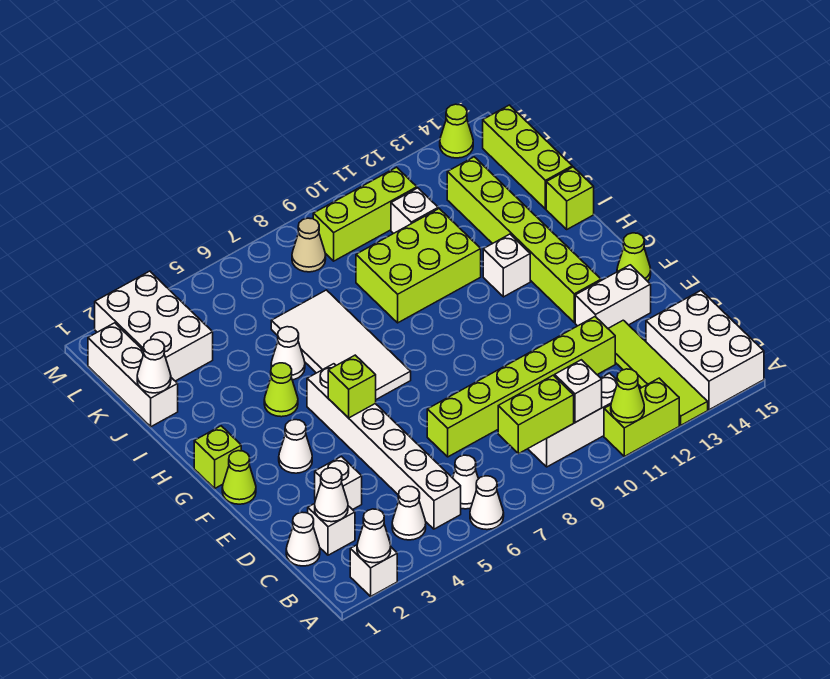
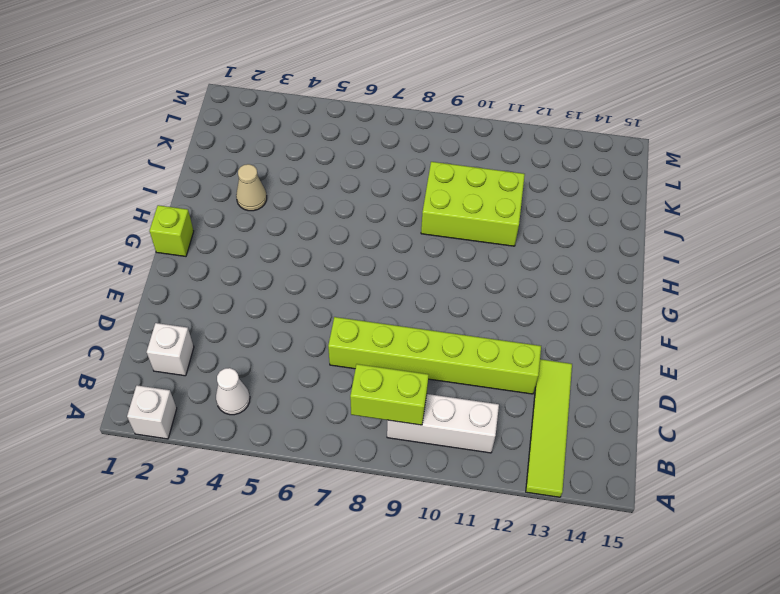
tan cone I3 level 1 -> tan cone L8 level 1
none -> white cone A6 level 1
none -> lime brick A11:A12 level 1
none -> white brick A14:C15 level 1
none -> white brick B5:G5 level 1

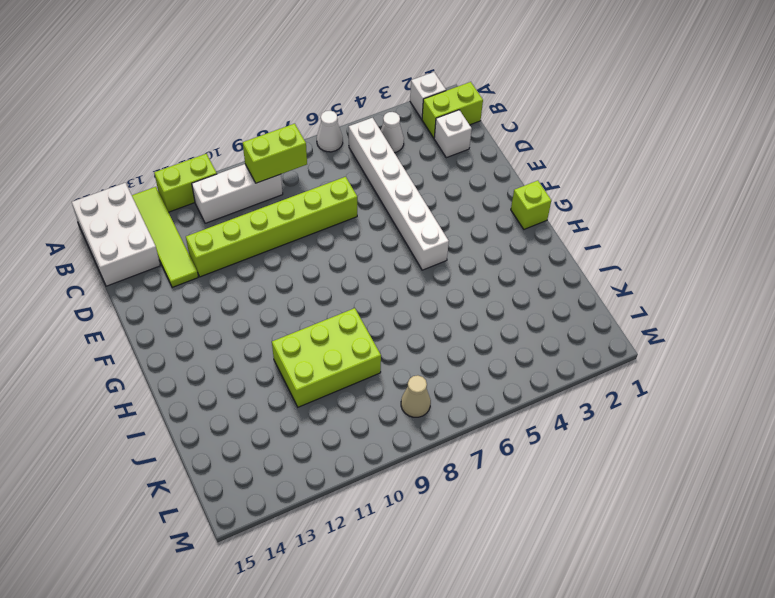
lime brick B1:B2 level 1 -> none
none -> white cone B6 level 1
none -> white cone C1 level 1
none -> white brick D3 level 1
none -> white brick E13:E14 level 1

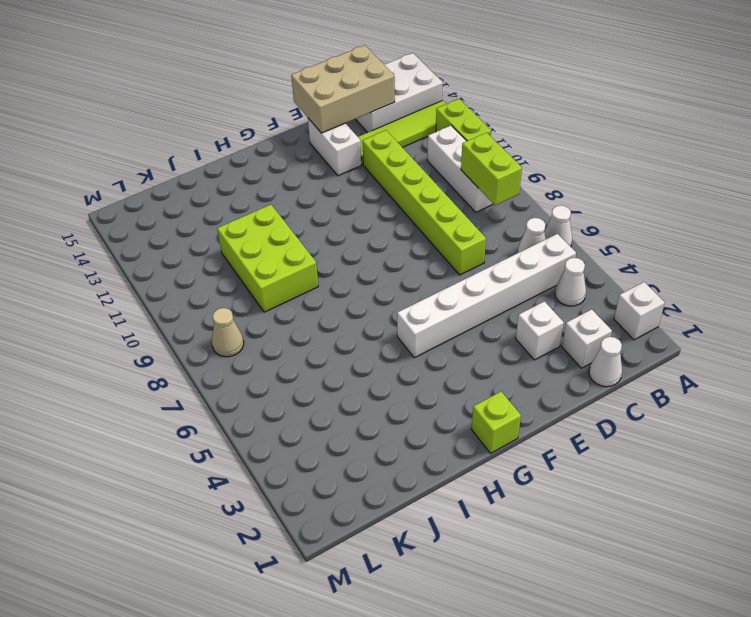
tan brick C14:E15 level 2 -> none
none -> lime cone F1 level 1
none -> white cone F3 level 1
none -> lime brick F13:K13 level 1
none -> lime cone F15 level 1

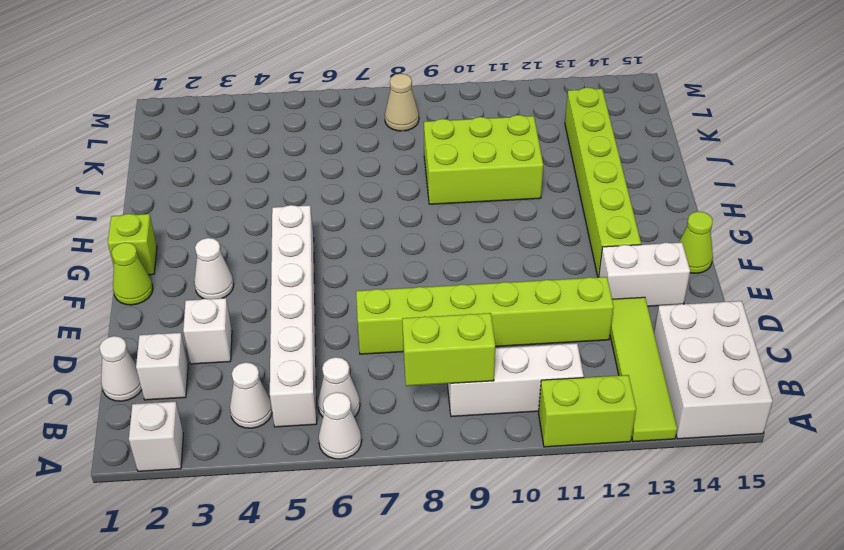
none -> white tile G6:J7 level 1
none -> lime cone H4 level 1
none -> white brick H12 level 1
none -> white cone I5 level 1

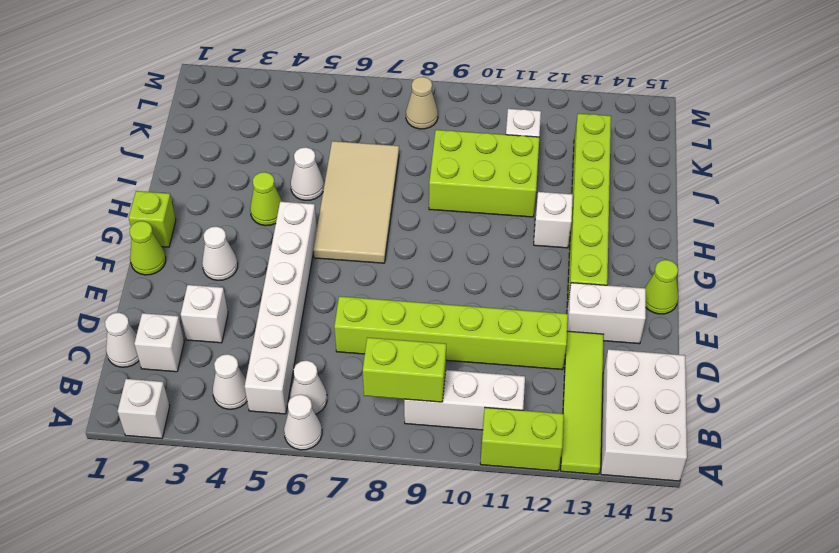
tan tile G6:J7 level 1 -> white tile G6:J7 level 1
none -> lime brick I15 level 1
none -> white brick J1:L1 level 1
none -> lime brick J15:L15 level 1
none -> white brick K2:M3 level 1

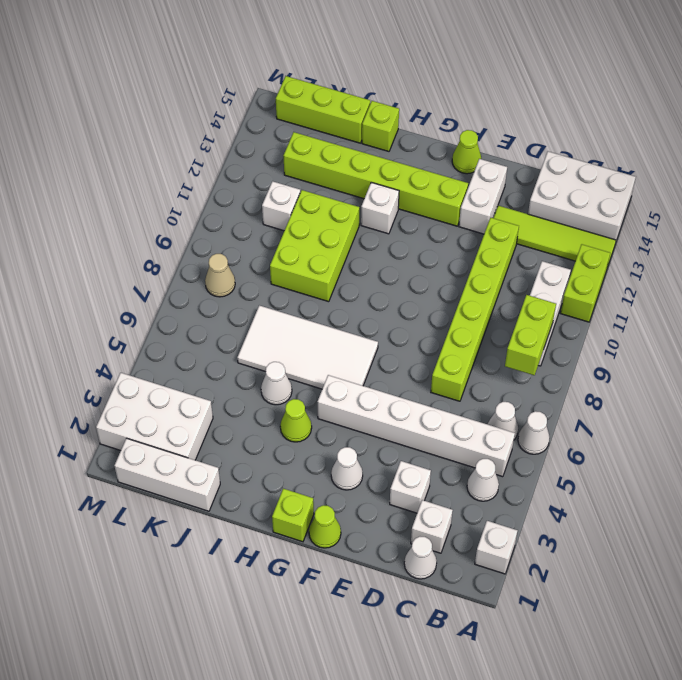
none -> lime brick L9:L11 level 1
none -> lime cone M14 level 1
none -> white cone A2 level 2
none -> lime cone A11 level 2

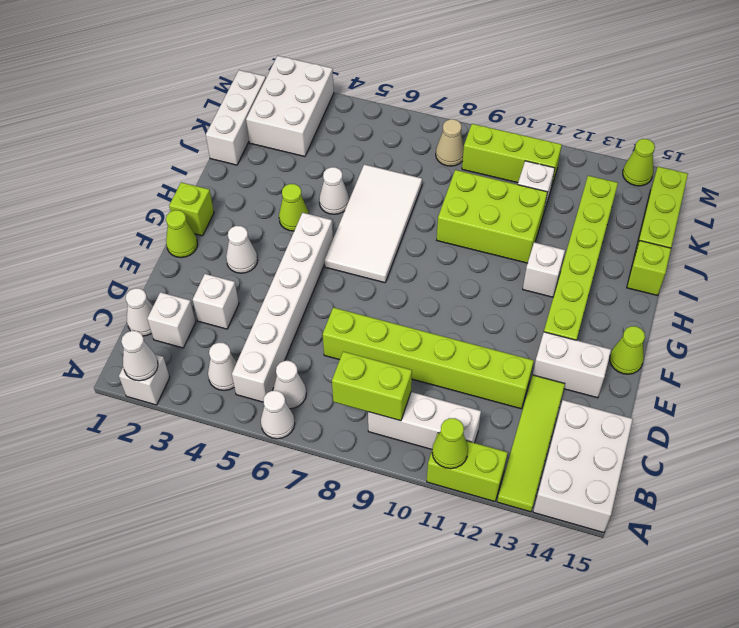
none -> white brick B10 level 2
none -> white cone C2 level 2
none -> lime brick F5 level 2
none -> white cone J1 level 2

